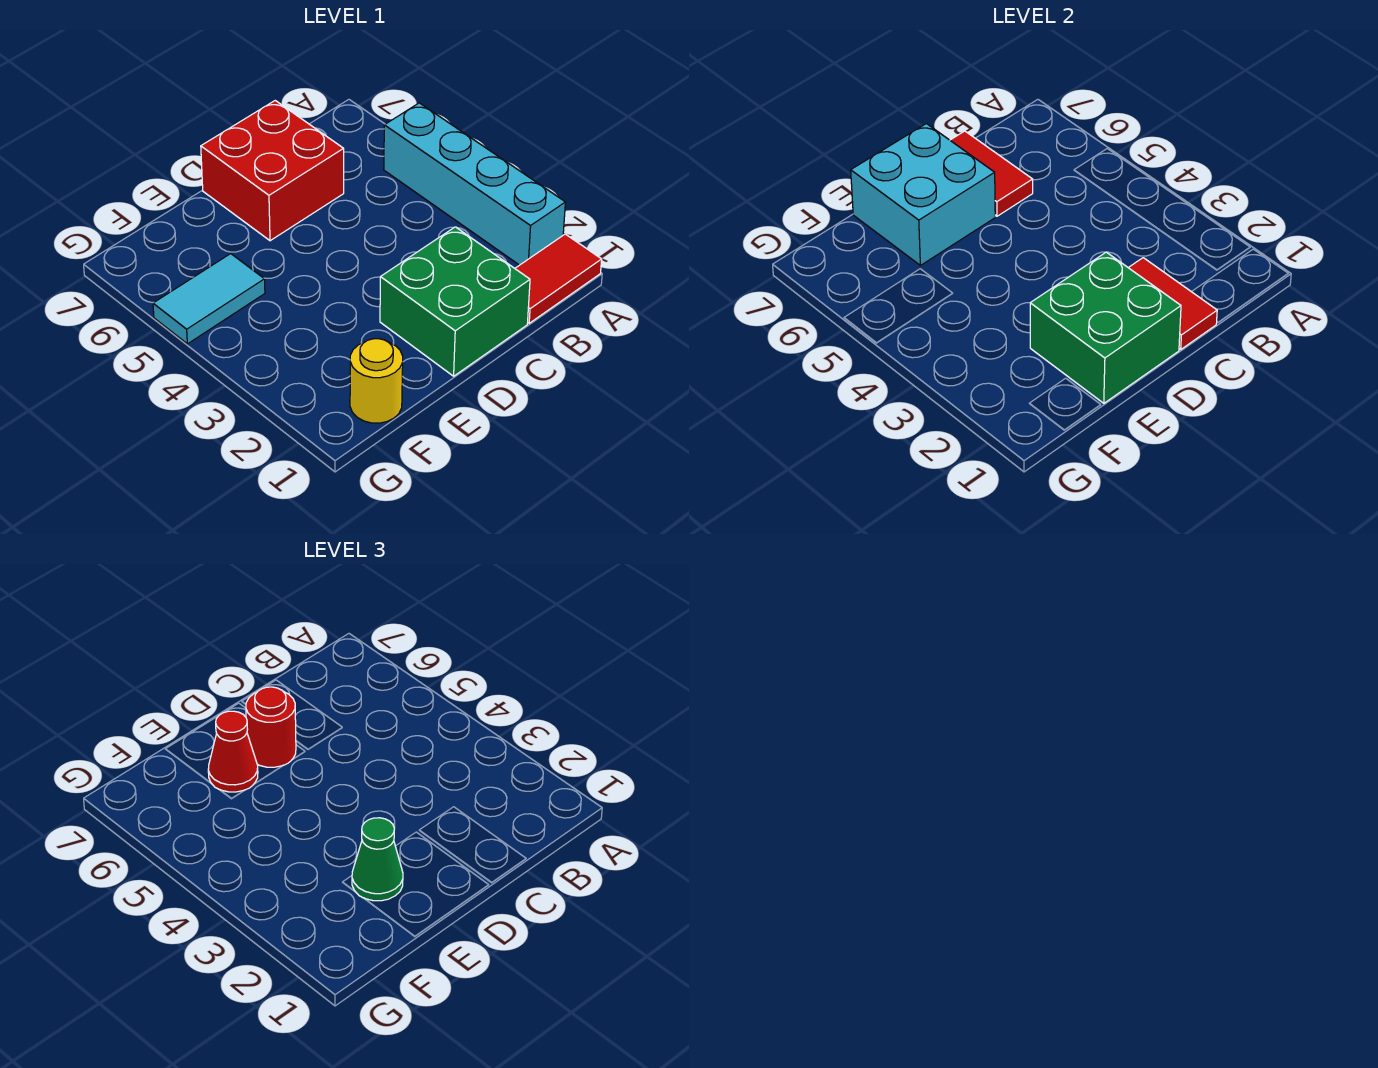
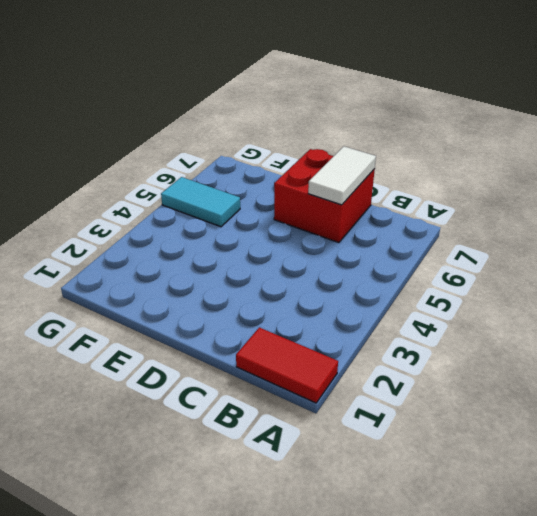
white tile C6:C7 level 2 -> red tile C6:C7 level 2
none -> cyan brick A2:A5 level 1
none -> green brick C1:D2 level 1
none -> yellow round brick F1 level 1

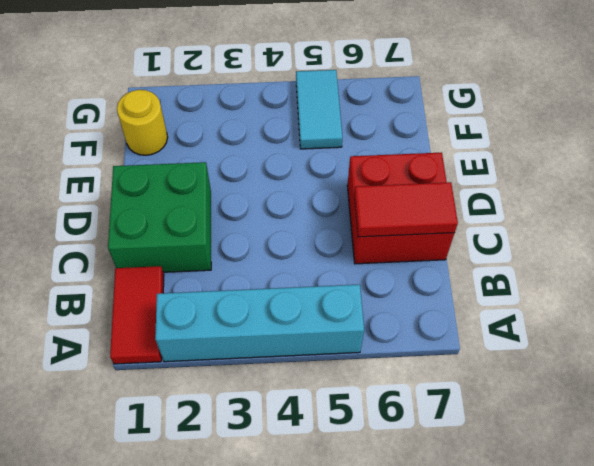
none -> red tile C1:C2 level 2
none -> green brick D1:E2 level 2
none -> cyan brick D6:E7 level 2

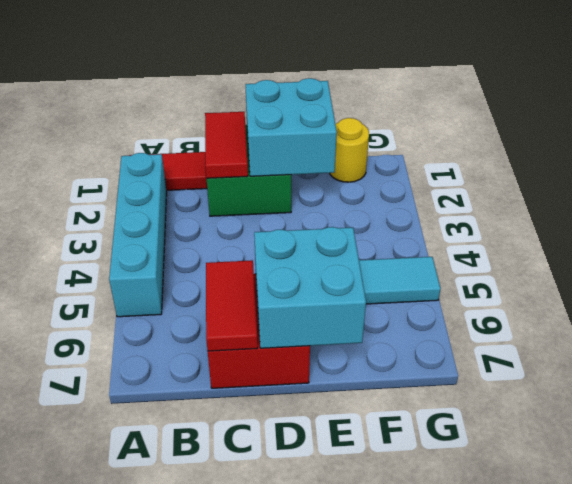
cyan brick D1:E2 level 2 -> green brick D1:E2 level 2
none -> red round brick D6 level 3
none -> green cone E2 level 3
none -> red cone E6 level 3

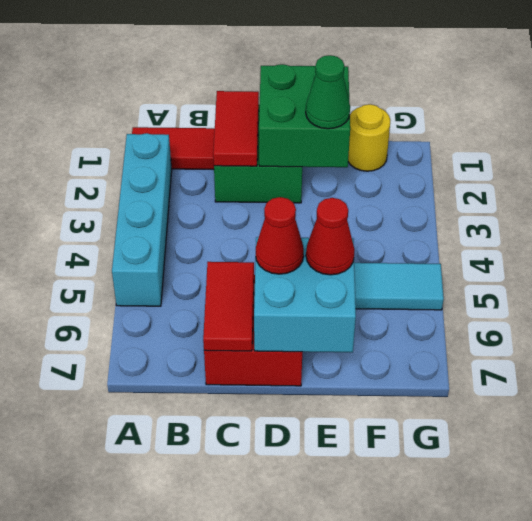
red cone D6 level 3 -> red round brick D6 level 3

